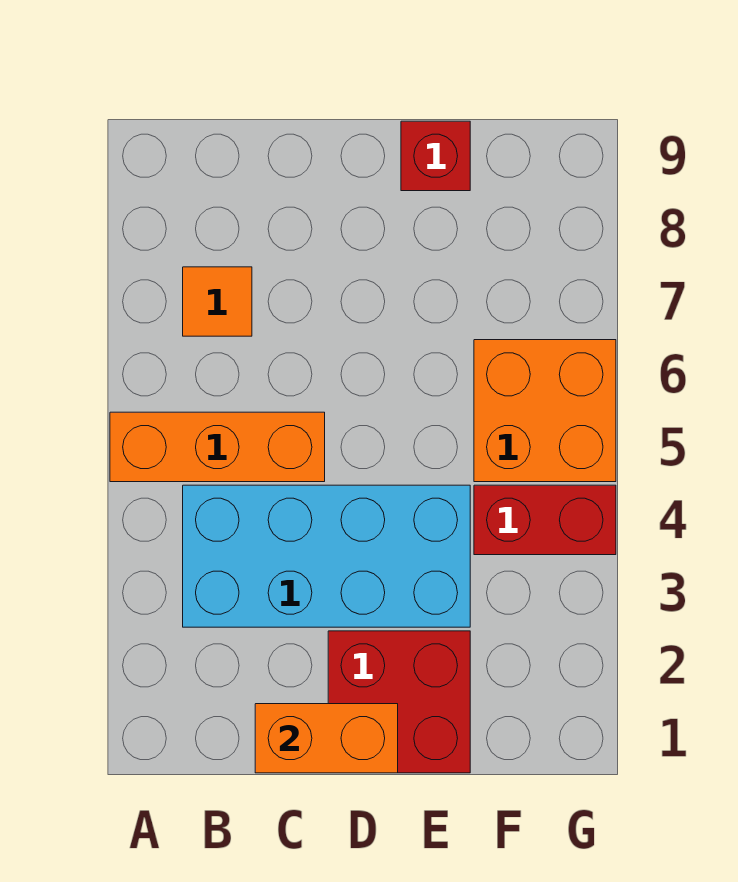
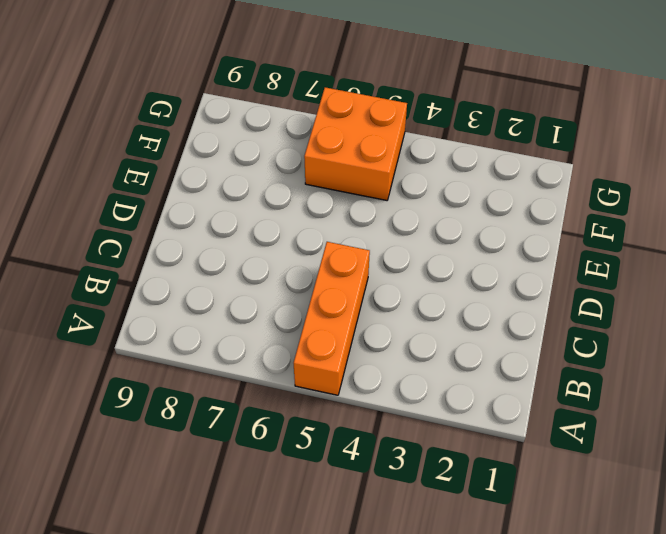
none -> cyan brick B3:E4 level 1
none -> orange tile B7 level 1

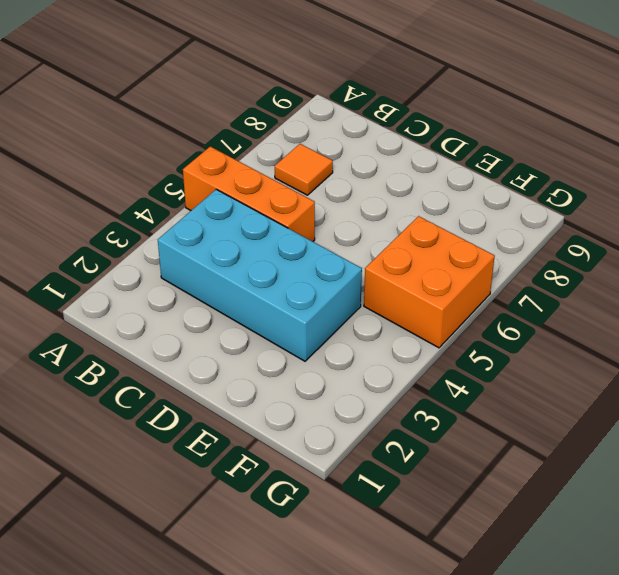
none -> red brick D1:E2 level 1
none -> red brick E9 level 1

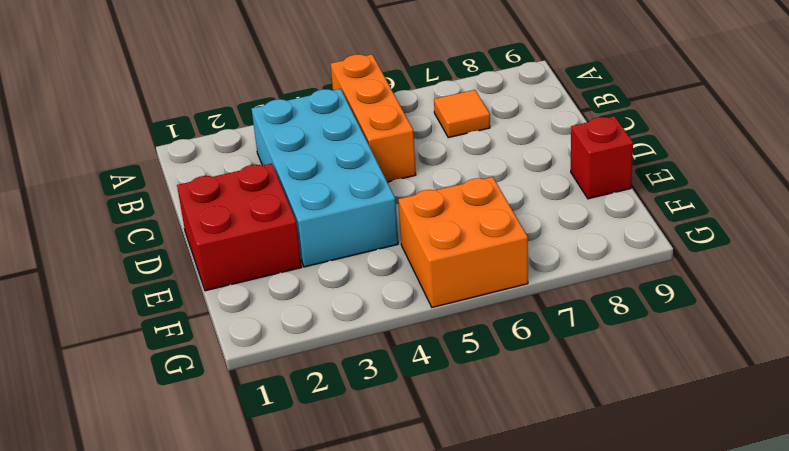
none -> red brick F4:G4 level 1
none -> orange brick C1:D1 level 2

